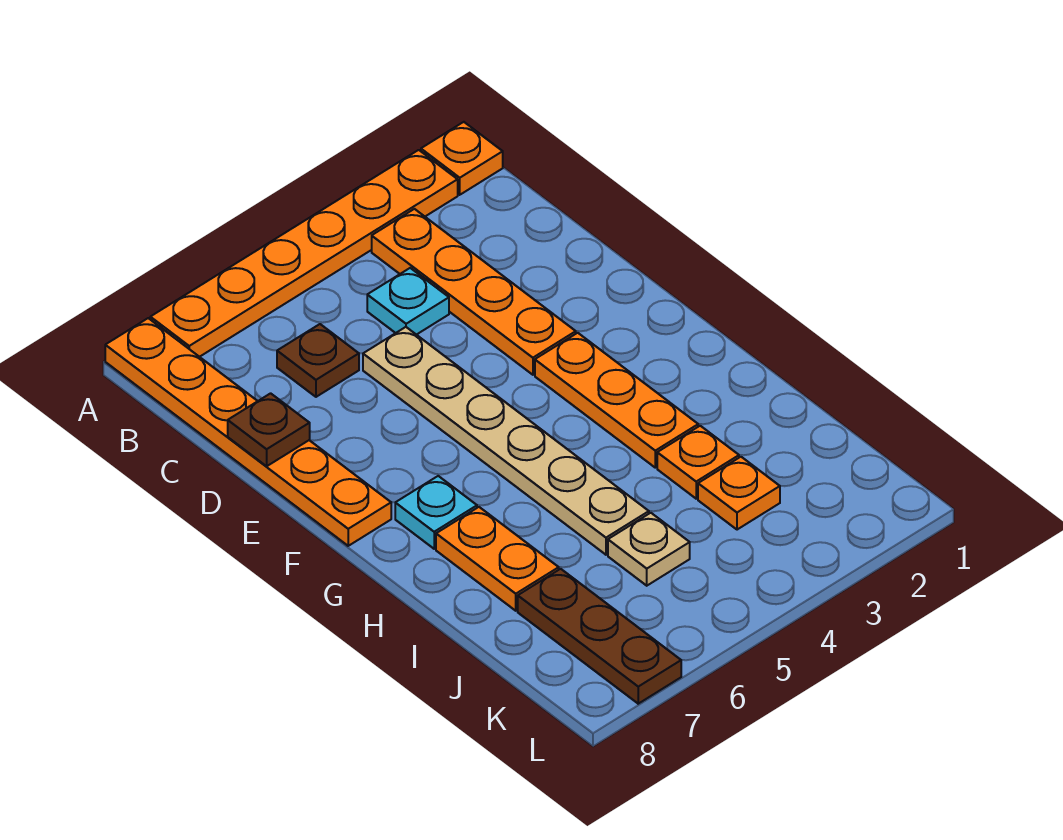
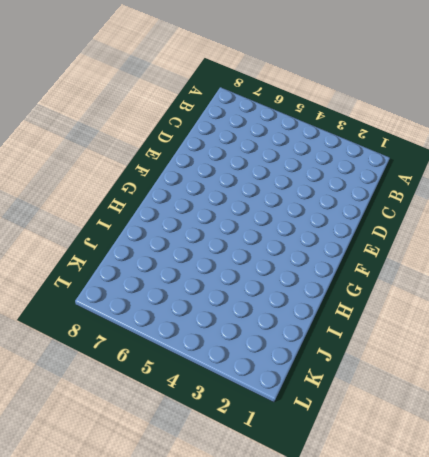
none -> orange plate A1 level 1
none -> orange plate A2:A7 level 1
none -> orange plate A8:F8 level 1

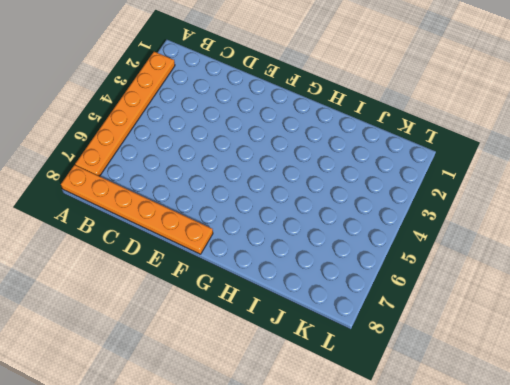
none -> orange plate A1 level 1
none -> orange plate B3:E3 level 1
none -> cyan plate C4 level 1

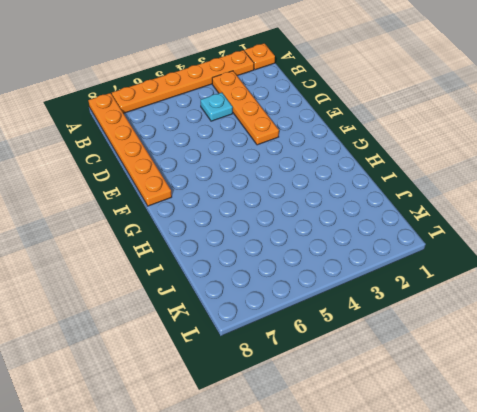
none -> brown plate C6 level 1
none -> tan plate D5:I5 level 1
none -> orange plate F3:H3 level 1

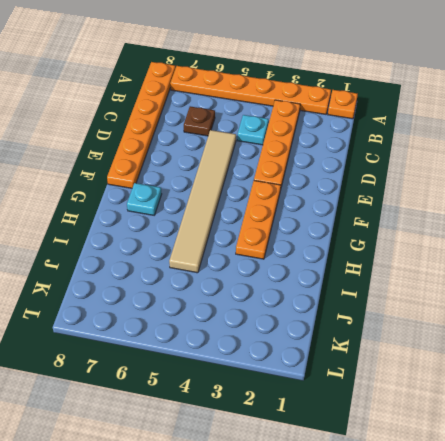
tan tile D5:I5 level 1 -> tan plate D5:I5 level 1
none -> orange plate H7:I7 level 1
none -> orange plate I3 level 1
none -> orange plate J3 level 1

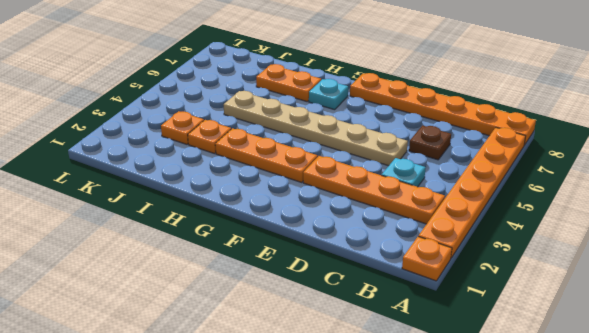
none -> tan plate J5 level 1
none -> brown plate J7:L7 level 1
none -> brown plate D8 level 2

